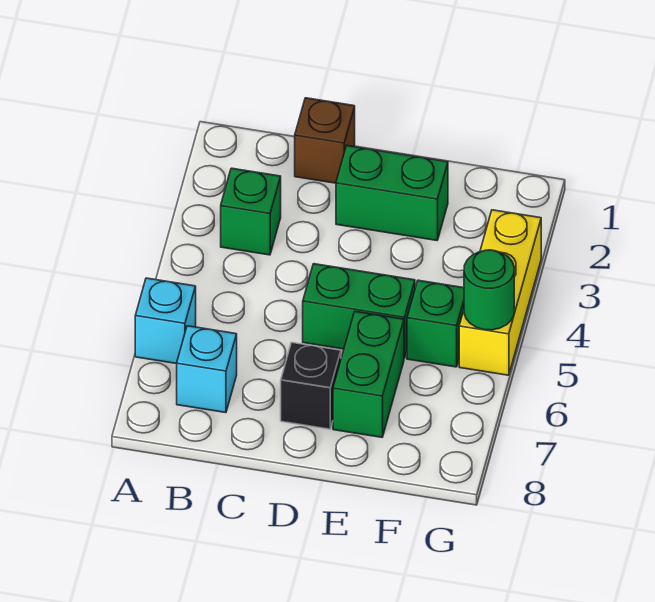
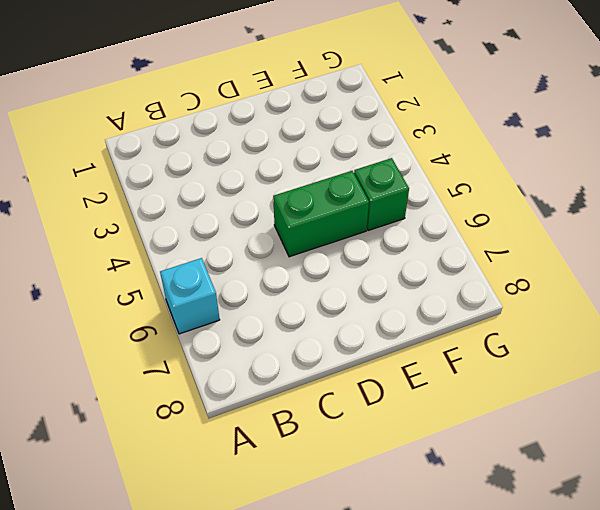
none -> green brick B3 level 1
none -> cyan brick B7 level 1

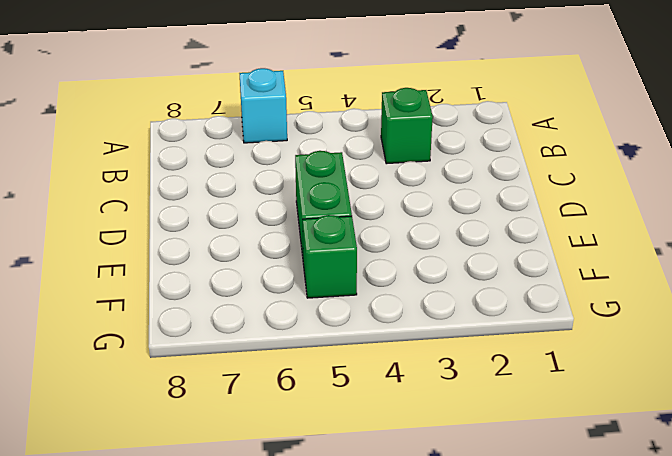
none -> cyan brick B7 level 1
none -> brown brick C1 level 1

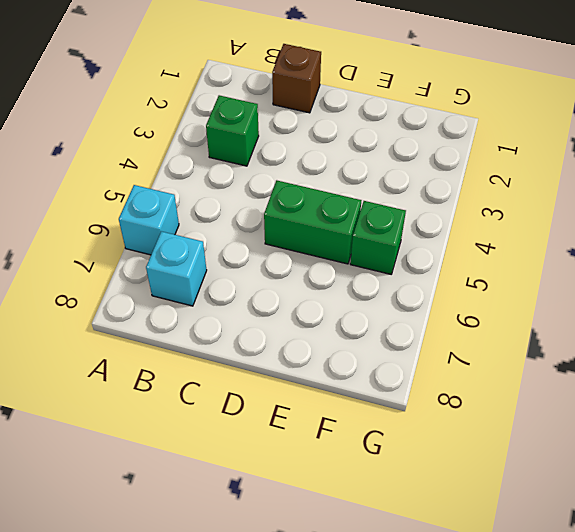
none -> green brick D2:E2 level 1
none -> black brick D7 level 1

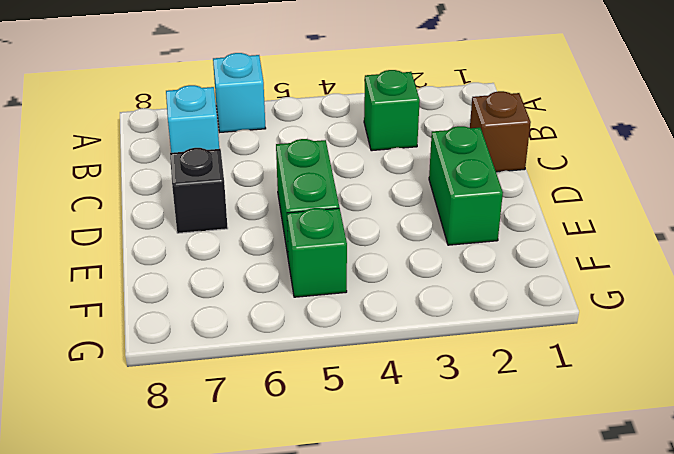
none -> green brick E6:E7 level 1
none -> yellow brick G3:G5 level 1

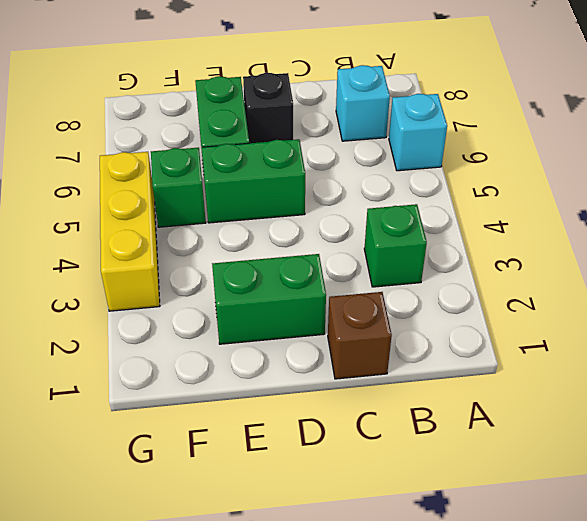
none -> green round brick G5 level 2

